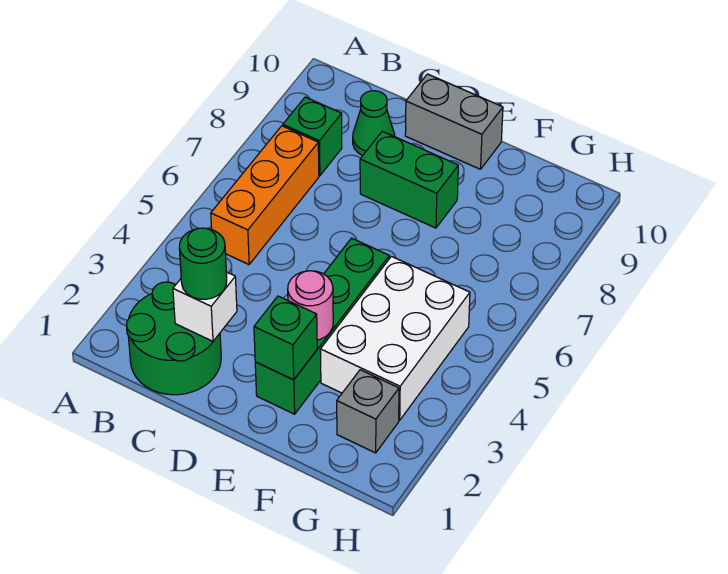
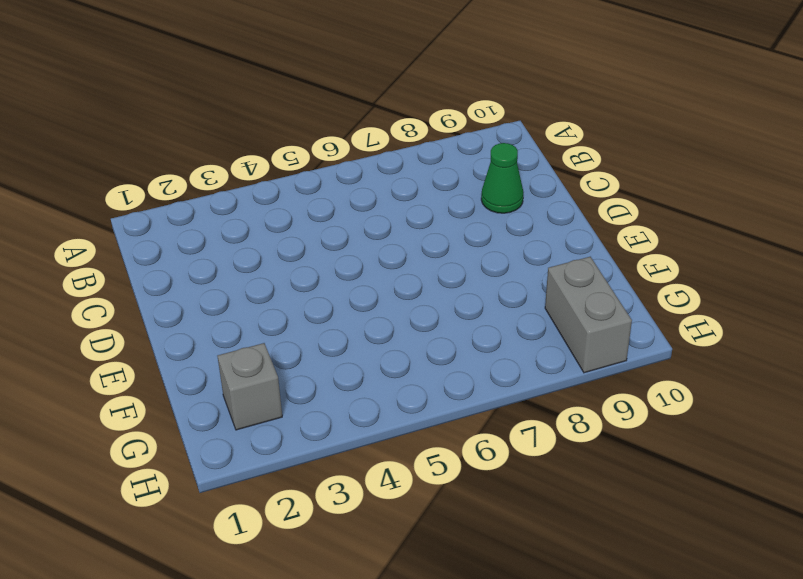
grey brick G9:H9 level 1 -> grey brick D10:E10 level 1
none -> green round brick B1:C2 level 1
none -> orange brick B5:B7 level 1
none -> green brick B8 level 1

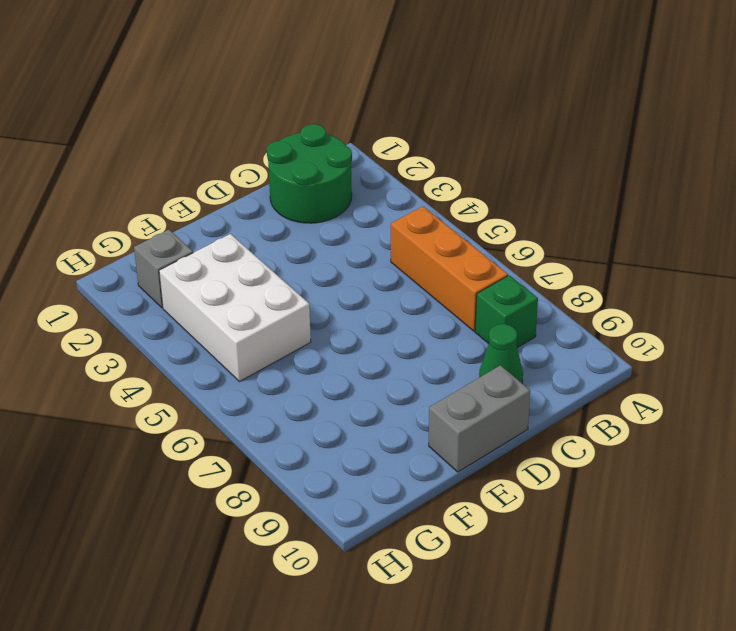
none -> green brick D8:E8 level 1
none -> green brick E2:E5 level 1
none -> white brick C2 level 2

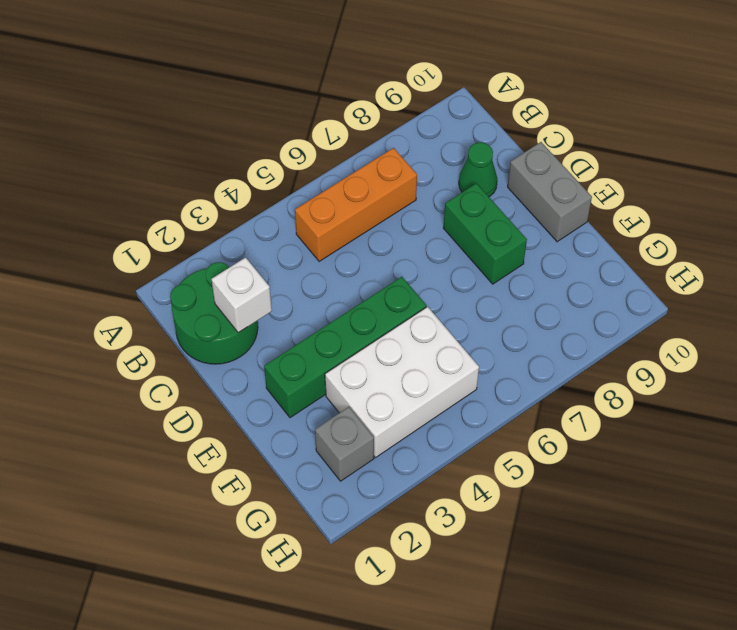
none -> green brick B8 level 1
none -> green brick E2 level 2
none -> pink round brick E3 level 2

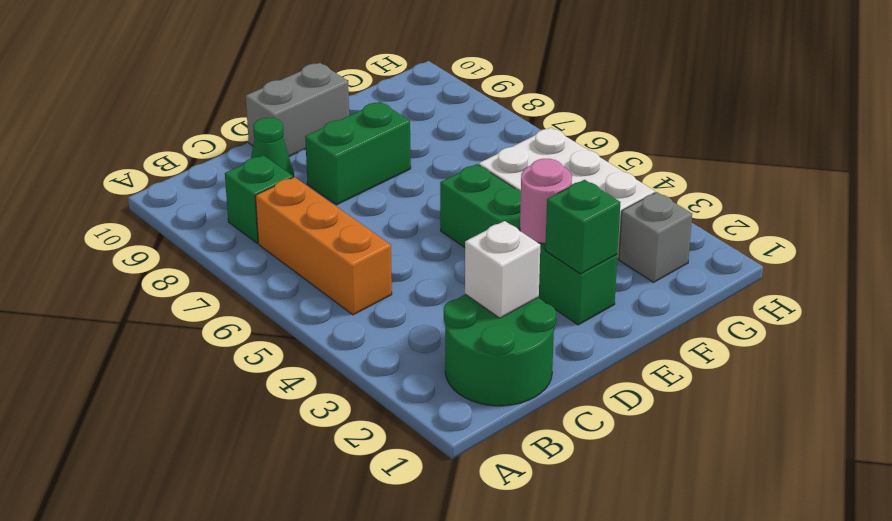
none -> green round brick C2 level 3

